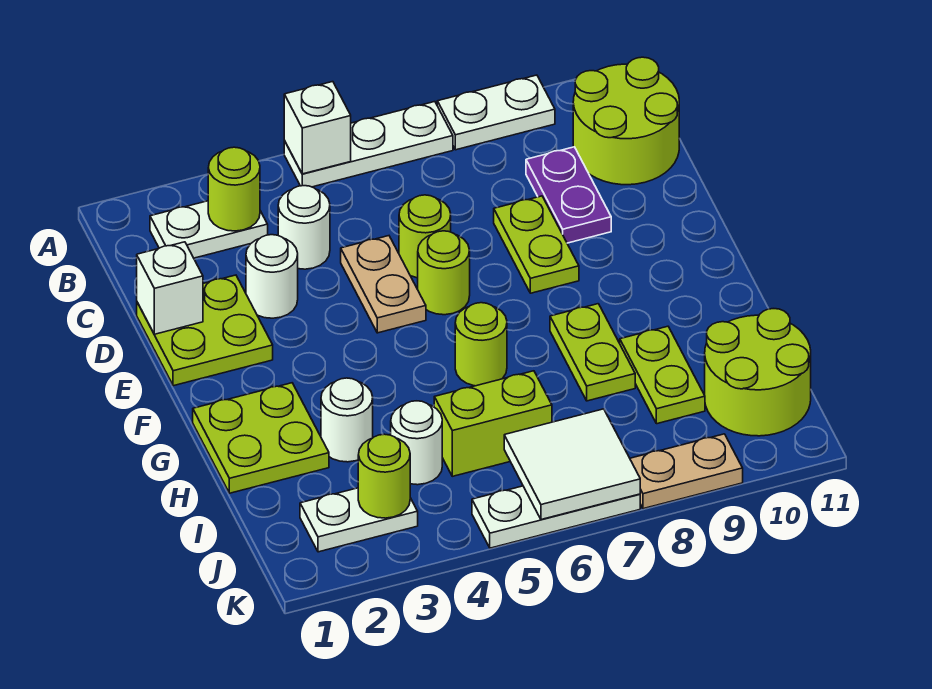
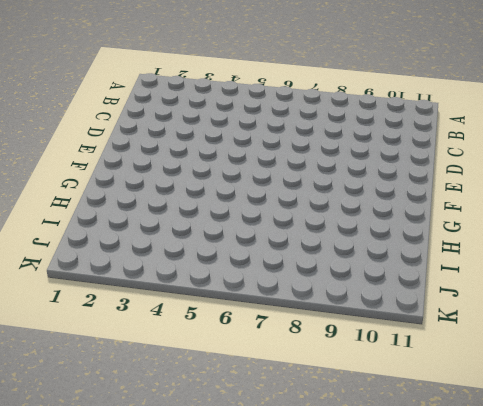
none -> white plate A5:A7 level 1
none -> white plate A8:A9 level 1
none -> white plate B2:B3 level 1

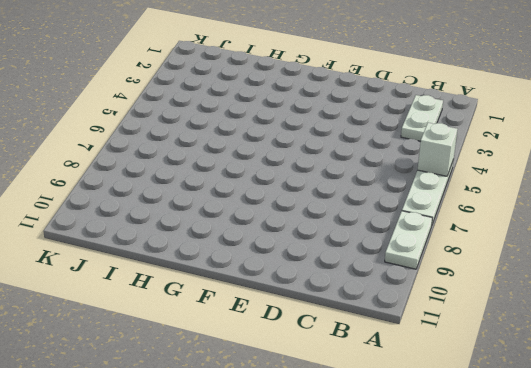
none -> lime round brick B10:C11 level 1
none -> white round brick C4 level 1
none -> purple plate C9:D9 level 1

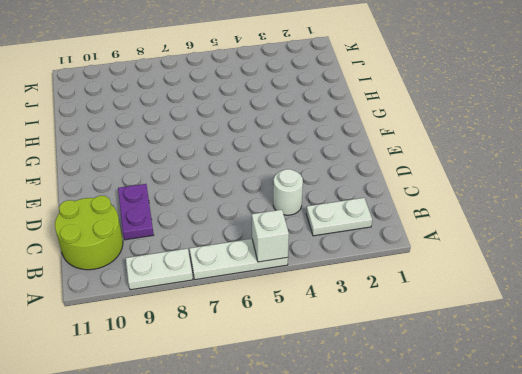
none -> lime plate D1:E2 level 1
none -> white round brick D3 level 1
none -> tan plate D5:E5 level 1

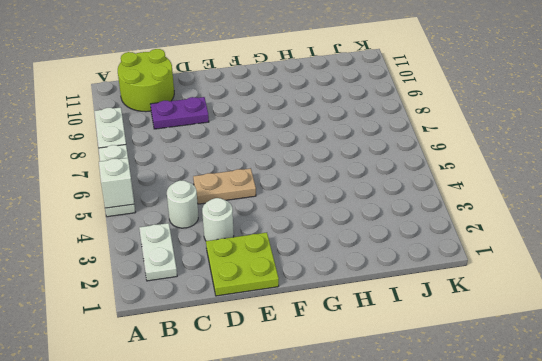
none -> lime round brick D6 level 1
none -> lime plate D8:E8 level 1
none -> lime round brick E6 level 1

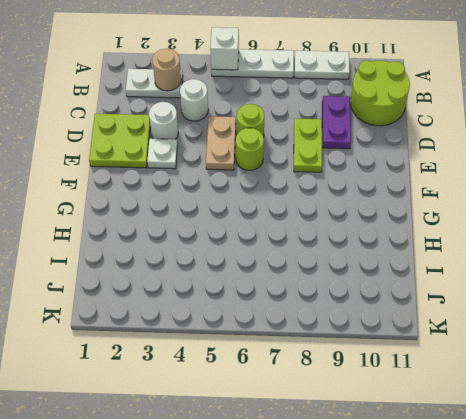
tan round brick B3 level 2 -> lime round brick B3 level 2
white plate E3 level 1 -> none
none -> lime plate G1:H2 level 1
none -> lime round brick G6 level 1
none -> lime plate G8:H8 level 1

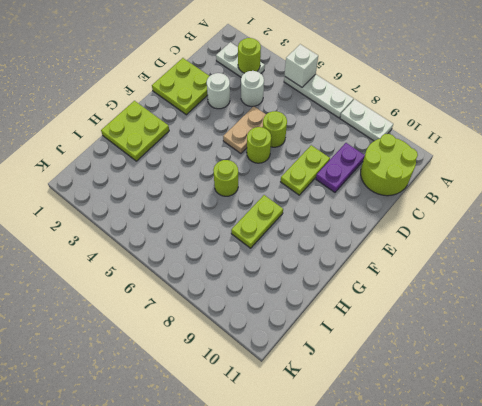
none -> white round brick H3 level 1
none -> lime plate H9:I9 level 1
none -> white round brick I4 level 1

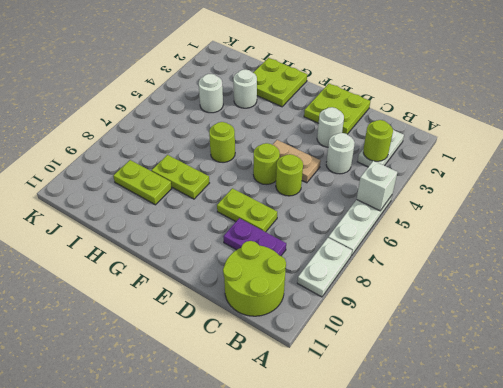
none -> lime brick I5:I6 level 1
none -> lime round brick I10:J11 level 1
none -> white plate J2:J3 level 1

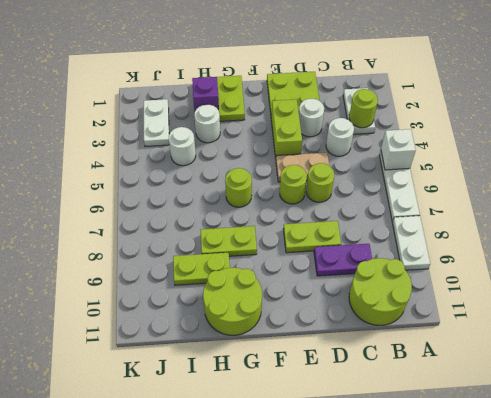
lime brick E3:E4 level 1 -> lime brick I5:I6 level 1
lime round brick G10:H11 level 1 -> lime round brick I10:J11 level 1
purple brick H2 level 2 -> none
none -> white plate K5:K7 level 1
none -> tan plate K8:K9 level 1
none -> white brick D1 level 2

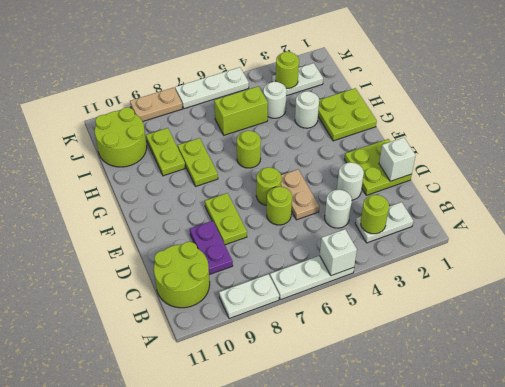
none -> white tile J6:K7 level 2

